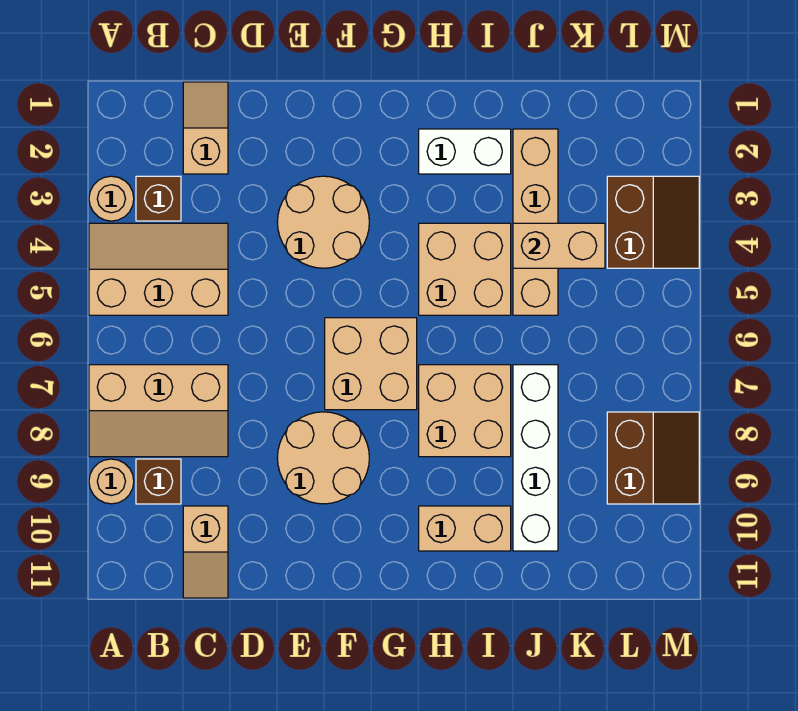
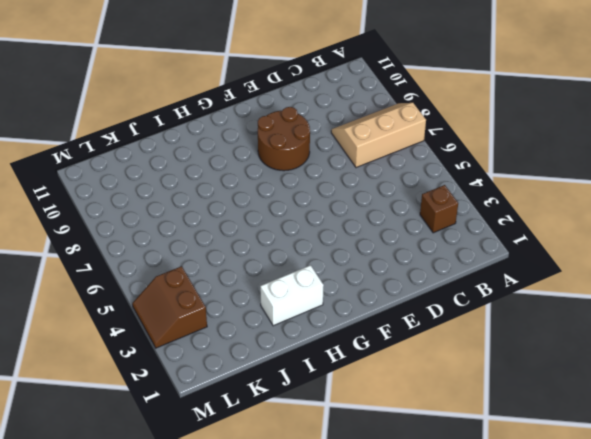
brown round brick E8:F9 level 1 -> tan round brick E8:F9 level 1
none -> tan round brick A3 level 1
none -> tan slope A4:C5 level 1 top 5
none -> tan round brick A9 level 1

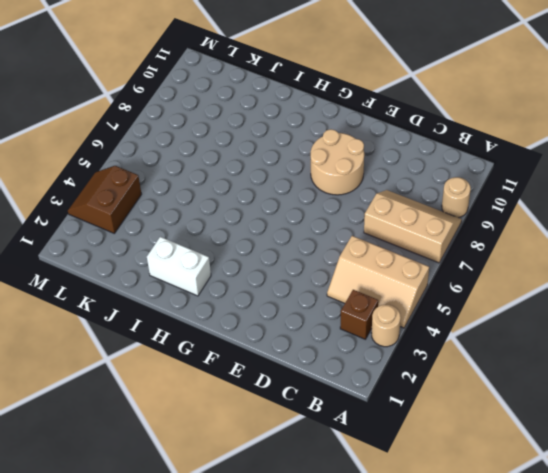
none -> brown brick B9 level 1
none -> tan slope C1:C2 level 1 top 2
none -> tan slope C10:C11 level 1 top 10

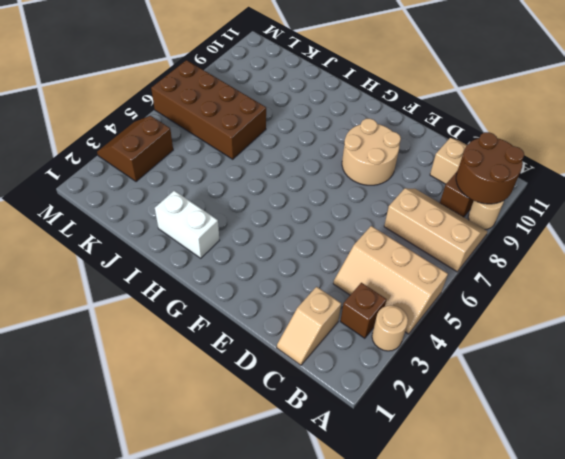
brown round brick A9:B10 level 2 -> none
brown brick J6:M7 level 1 -> white brick J7:J10 level 1
none -> tan round brick E3:F4 level 1
none -> tan brick F6:G7 level 1
none -> tan brick H4:I5 level 1

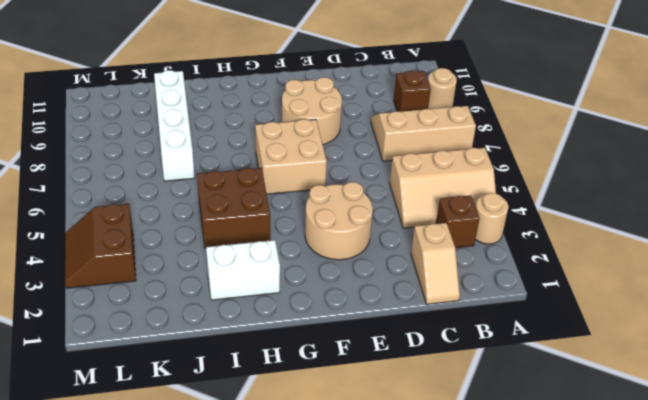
brown brick H4:I5 level 1 -> tan brick H4:I5 level 1
none -> tan slope C10:C11 level 1 top 10
none -> tan brick H7:I8 level 1
none -> tan brick H10:I10 level 1

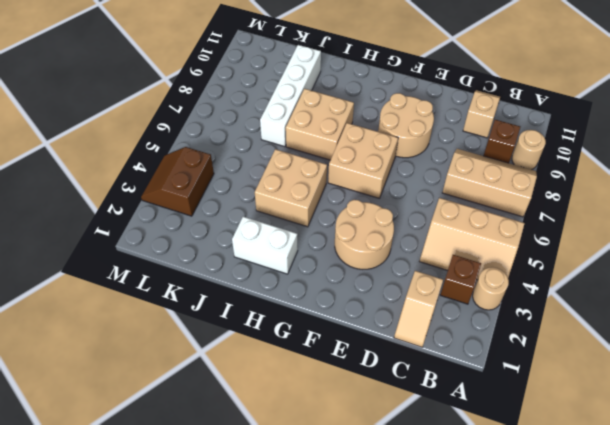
none -> tan brick H10:I10 level 1
none -> tan brick J2:J5 level 1
none -> brown slope L8:M9 level 1 top L

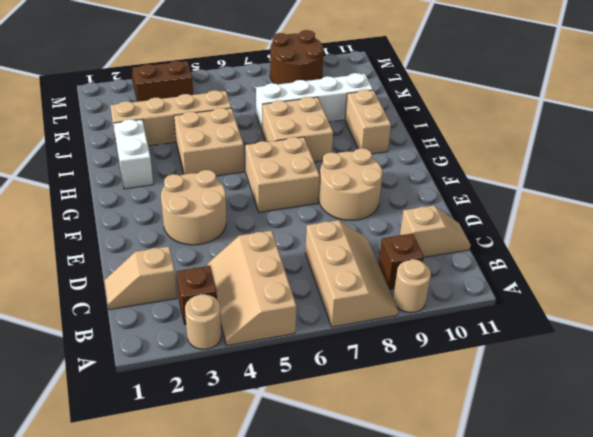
brown round brick L8:M9 level 1 -> brown slope L8:M9 level 1 top L
none -> tan brick J4:K4 level 2

